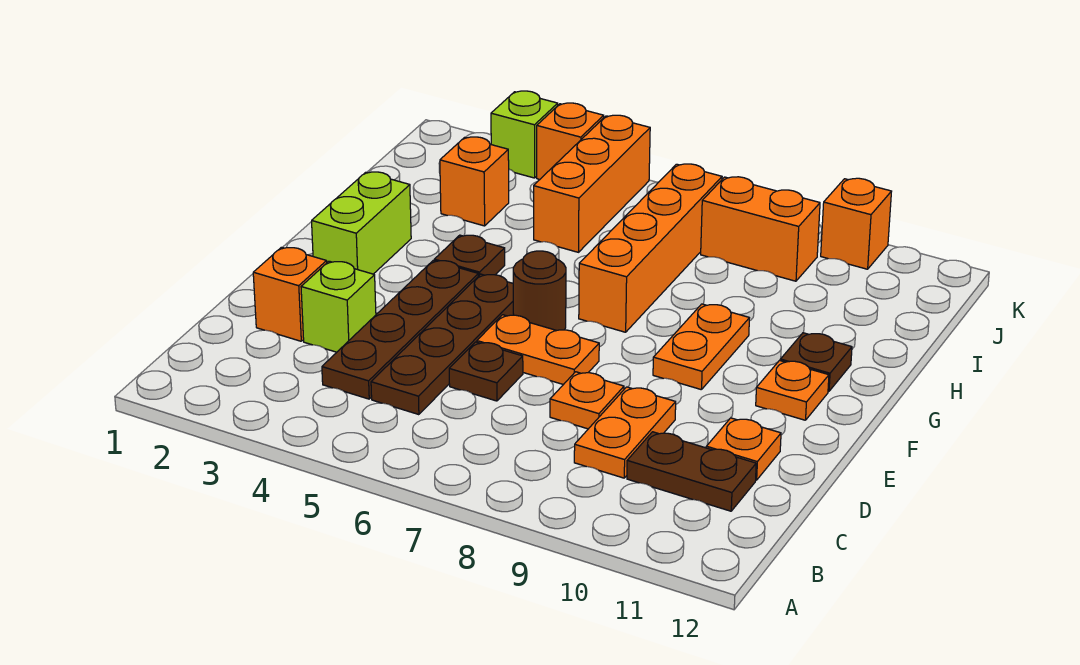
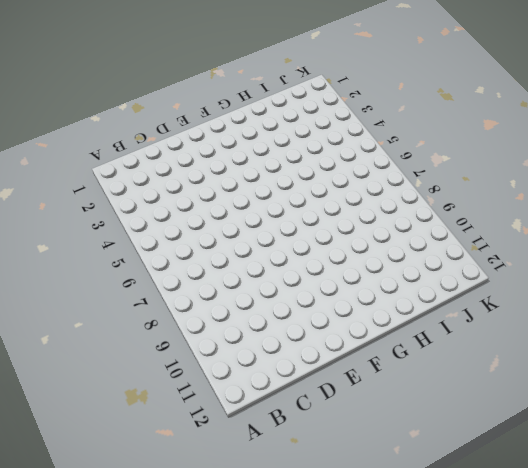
none -> brown plate C4:F4 level 1
none -> brown plate C5:F5 level 1
none -> orange plate C9:D9 level 1

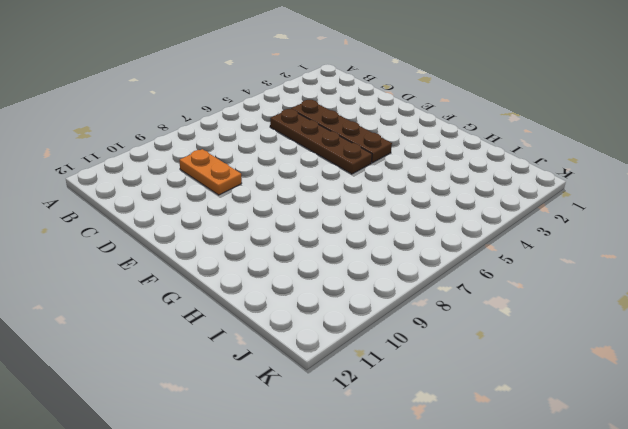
none -> brown plate C10:C11 level 1
none -> orange brick D2 level 1
none -> lime brick D3 level 1

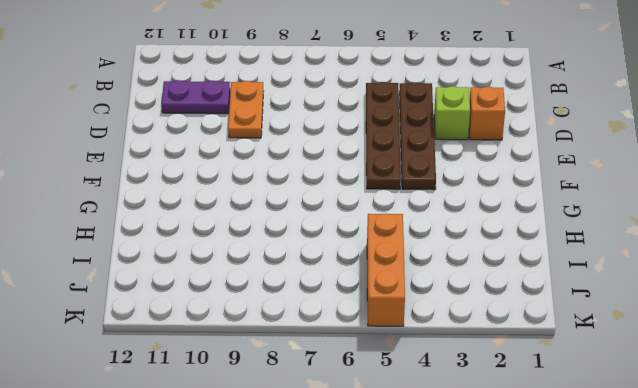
purple plate C10:C11 level 1 -> brown plate C10:C11 level 1
none -> brown plate D6 level 1
none -> orange plate D8 level 1
none -> orange plate D11 level 1

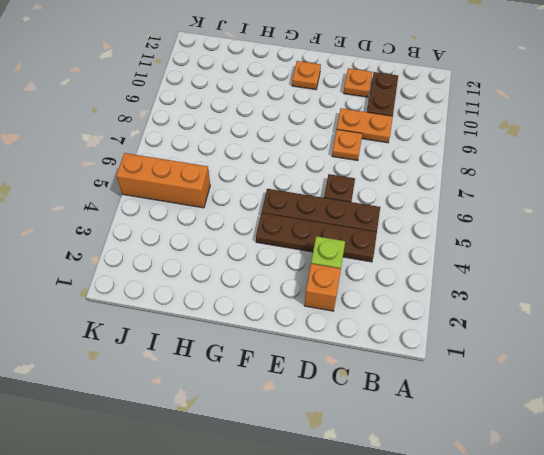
none -> orange plate E6:E7 level 1
none -> lime brick F2:G2 level 1
none -> brown round brick F6 level 1

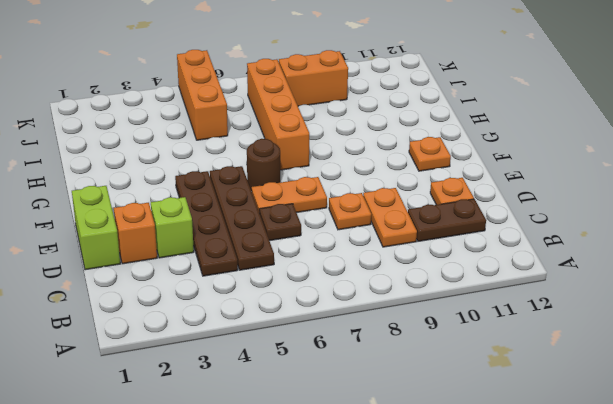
lime brick D1:E1 level 1 -> lime brick F2:G2 level 1
none -> orange plate F9:G9 level 1
none -> brown plate G4 level 1
none -> brown plate G11 level 1

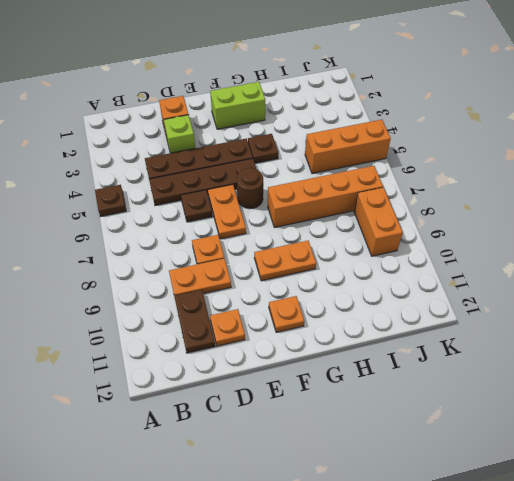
brown plate A5 level 1 -> brown plate G11 level 1
none -> orange brick I3 level 1
none -> lime brick K3 level 1
none -> orange brick K4 level 1

